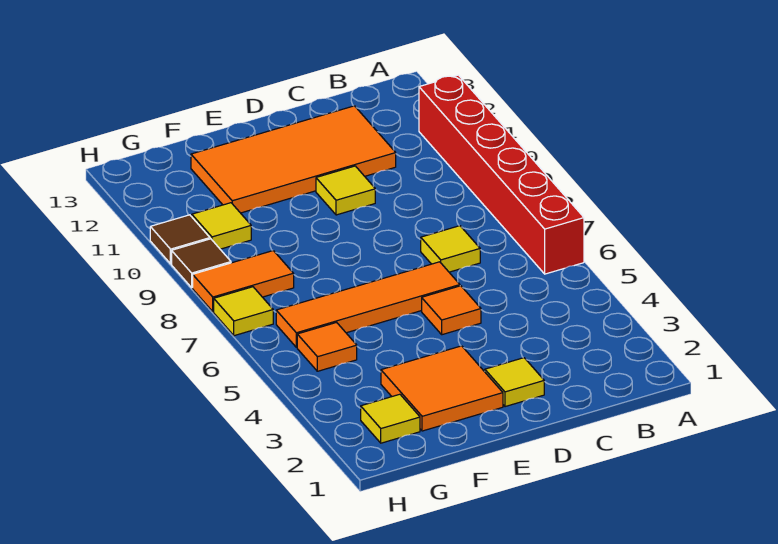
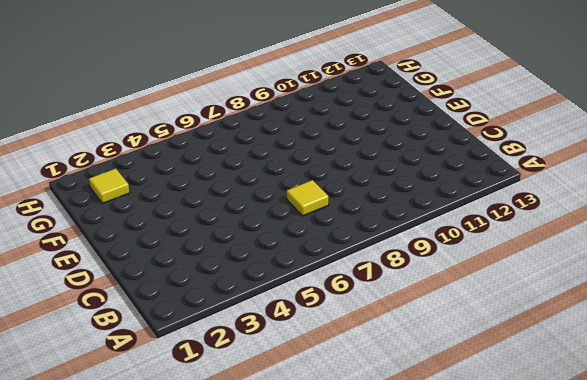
none -> red brick A6:A11 level 1
none -> orange tile C11:F12 level 1
none -> yellow tile D2 level 1

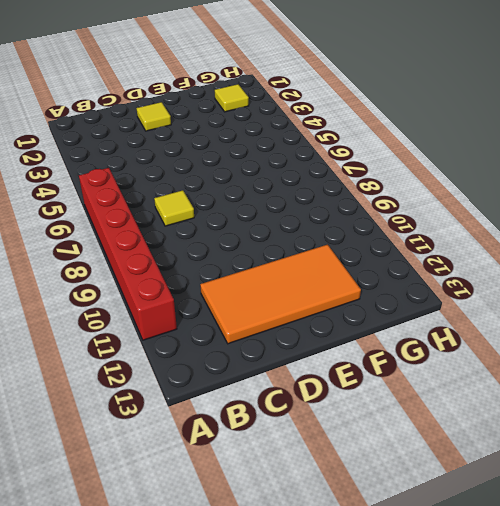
none -> orange tile D5 level 1
none -> orange tile D6:G6 level 1
none -> yellow tile D10 level 1

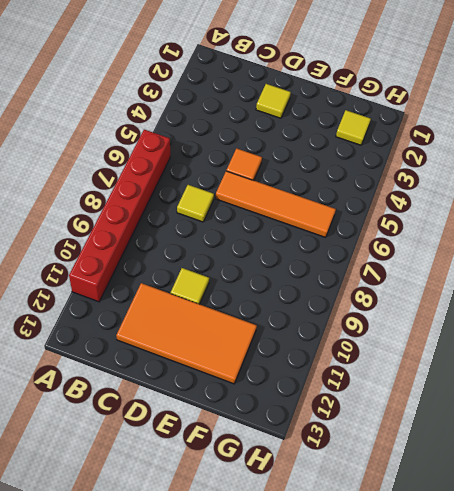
none -> orange tile E2:F3 level 1
none -> orange tile G5 level 1
none -> orange tile G8:H8 level 1

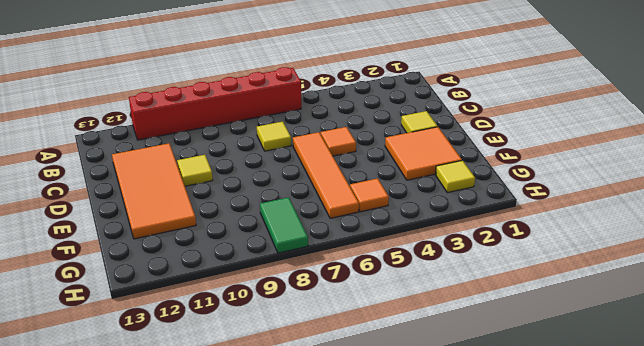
green tile G8:H8 level 1 -> orange tile G8:H8 level 1
none -> yellow tile G10 level 1
none -> yellow tile H7 level 1
none -> brown tile H9 level 1

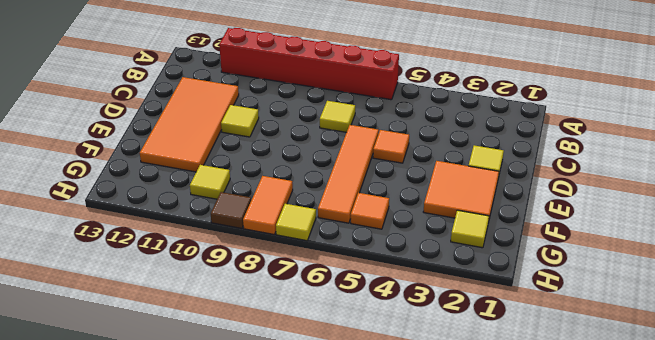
none -> brown tile H10 level 1

